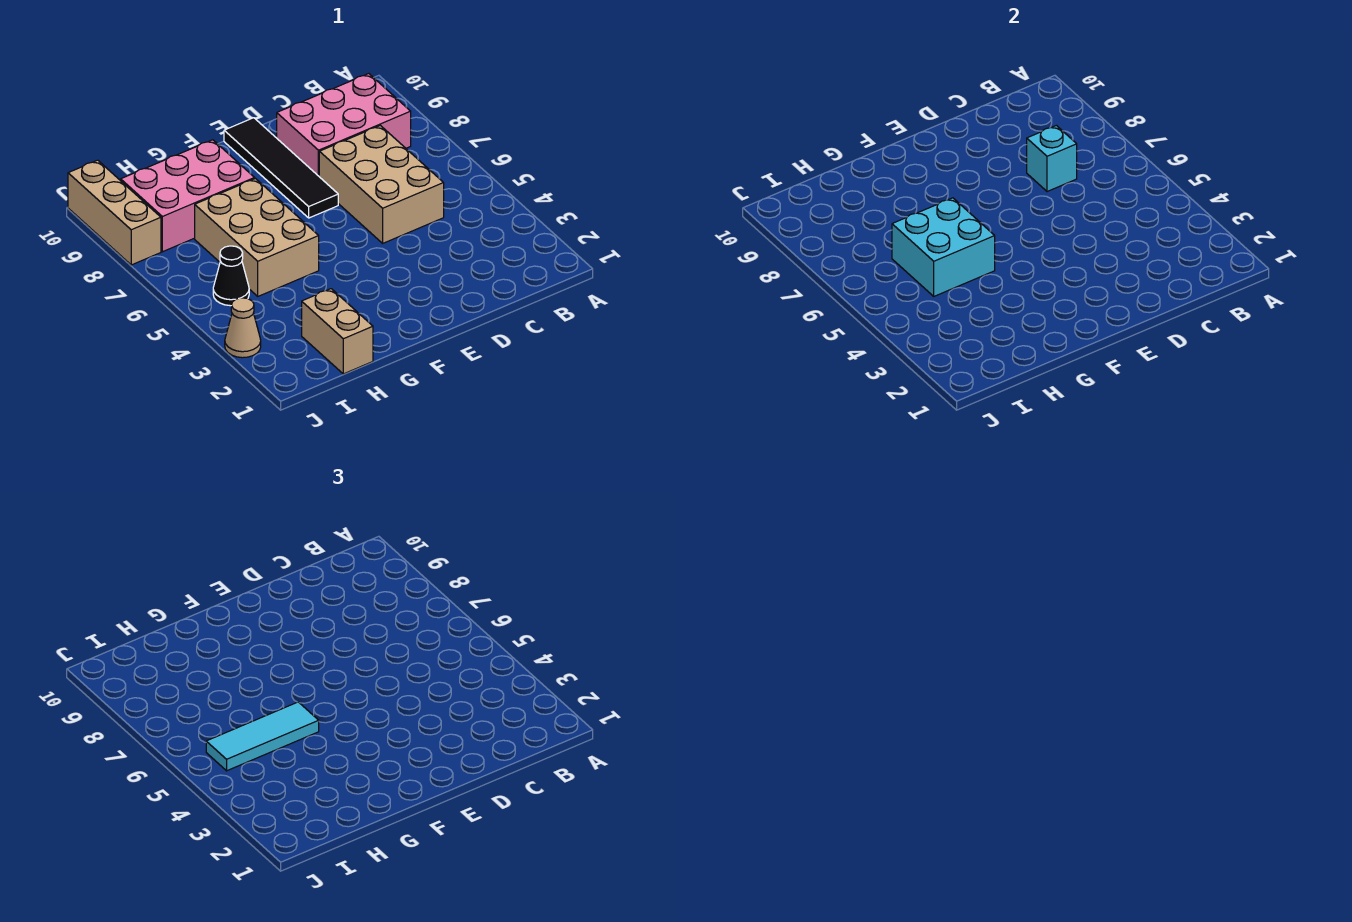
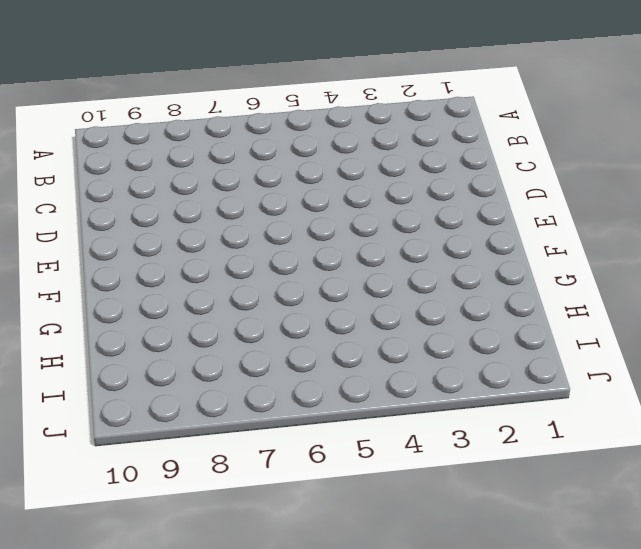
none -> pink brick B8:D9 level 1
none -> tan brick C5:D7 level 1
none -> black tile E7:E10 level 1

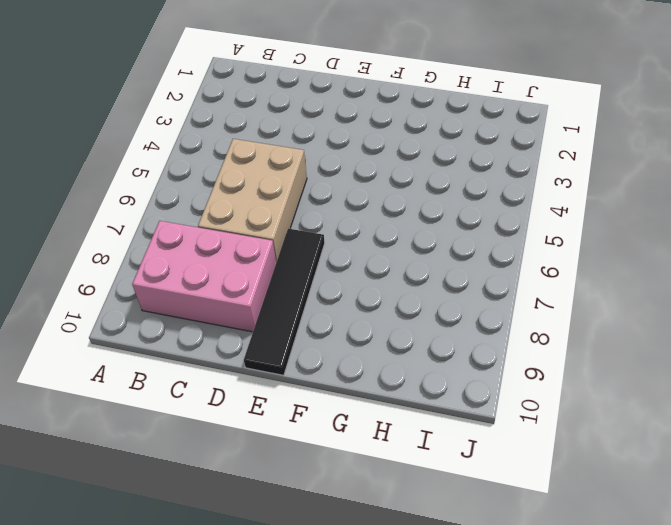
none -> tan brick G5:H7 level 1
none -> pink brick G8:I9 level 1
none -> tan brick H1:H2 level 1

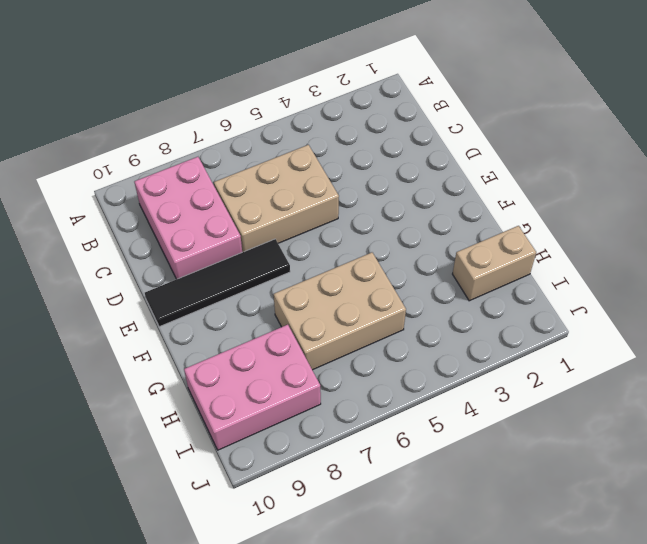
pink brick H8:I10 level 1 -> pink brick G8:I9 level 1
none -> black cone I5 level 1
none -> tan cone J3 level 1
none -> tan brick J8:J10 level 1

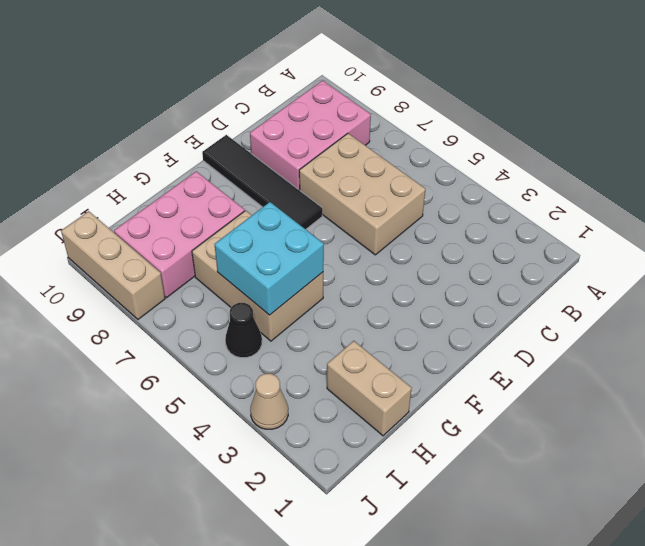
none -> cyan brick C7 level 2
none -> cyan tile G5:I5 level 3

